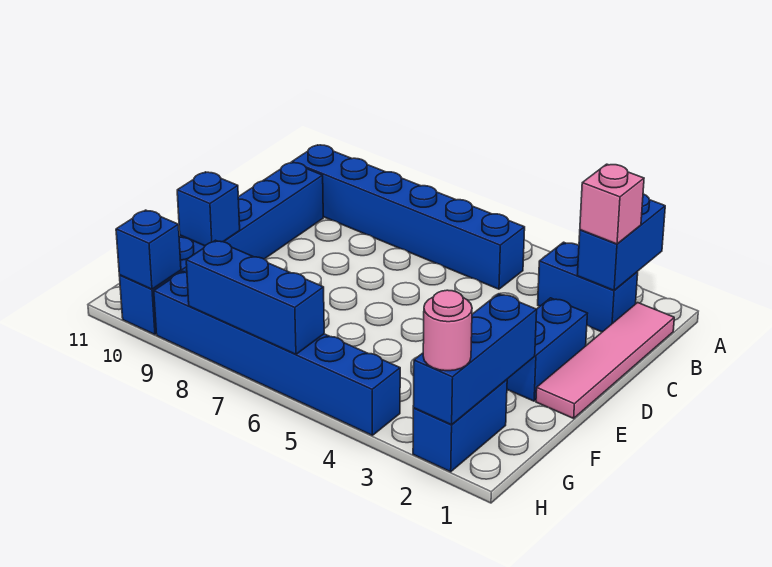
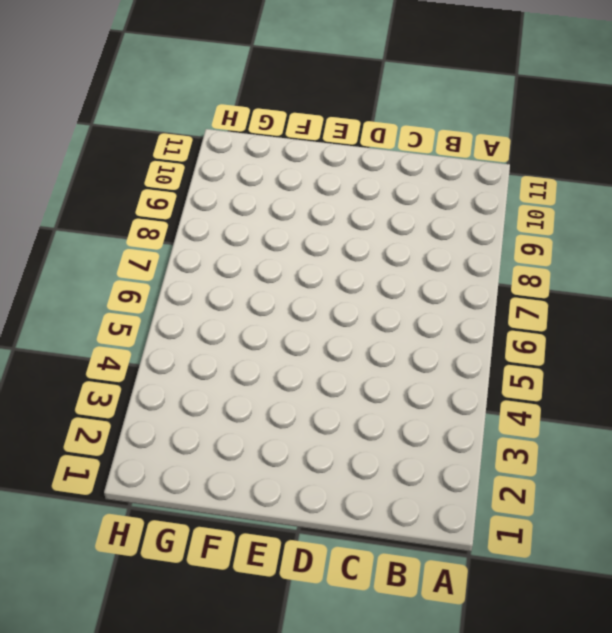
none -> pink tile B1:E1 level 1
none -> blue brick B2:B3 level 1
none -> blue brick B5:B10 level 1

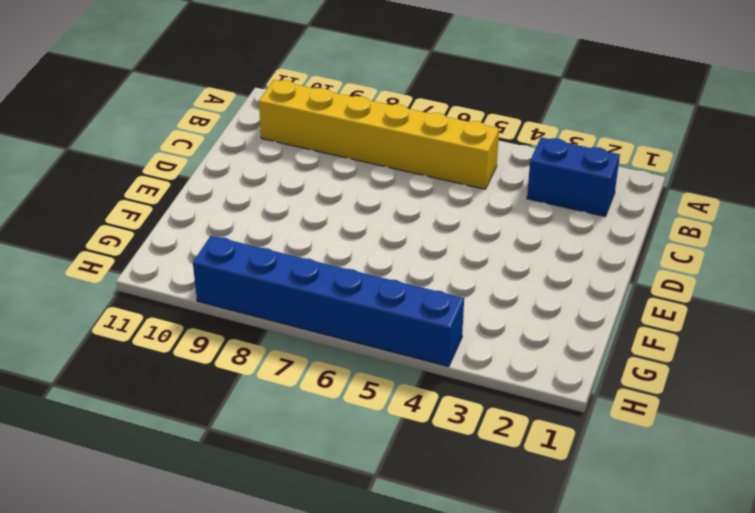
yellow brick B5:B10 level 1 -> blue brick B5:B10 level 1
none -> pink tile B1:E1 level 1
none -> blue brick C10:H10 level 1
none -> blue brick D2:E2 level 1

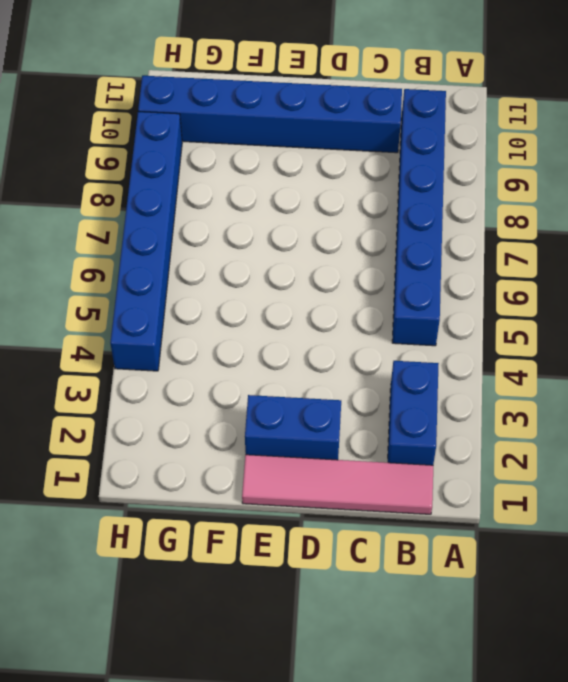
none -> blue brick G2:H2 level 1
none -> blue brick A2:B2 level 2
none -> blue brick F2:H2 level 2

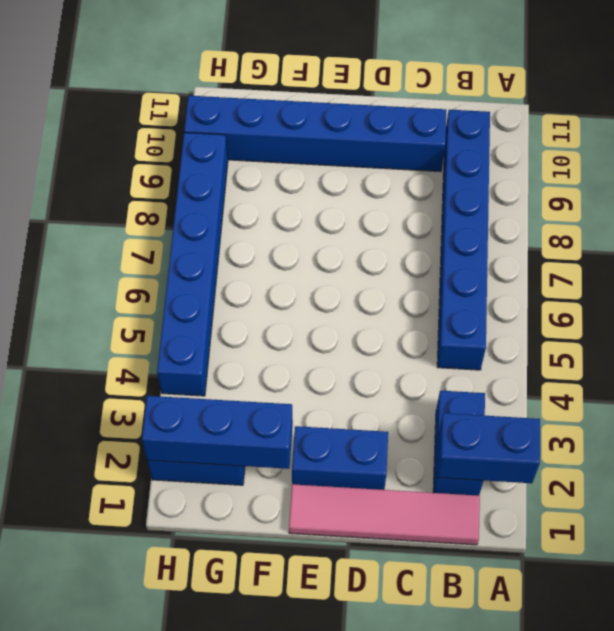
none -> blue brick F10 level 2
none -> blue brick H6:H8 level 2
none -> blue brick H10 level 2

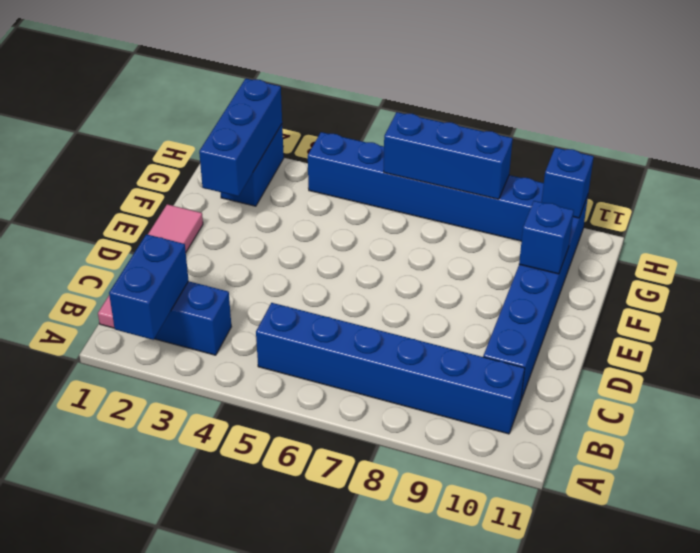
none -> blue brick D2:E2 level 1
none -> pink brick B2 level 3
none -> pink round brick H2 level 3

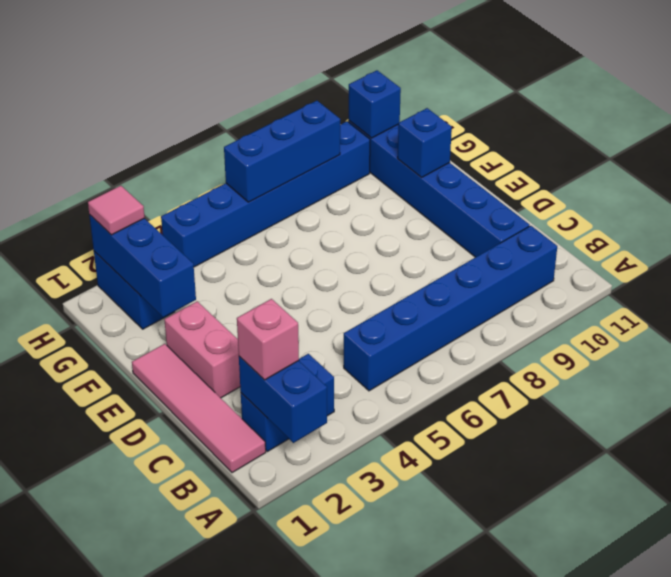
pink brick D2:E2 level 1 -> blue brick D2:E2 level 1
pink tile H2 level 3 -> pink round brick H2 level 3

